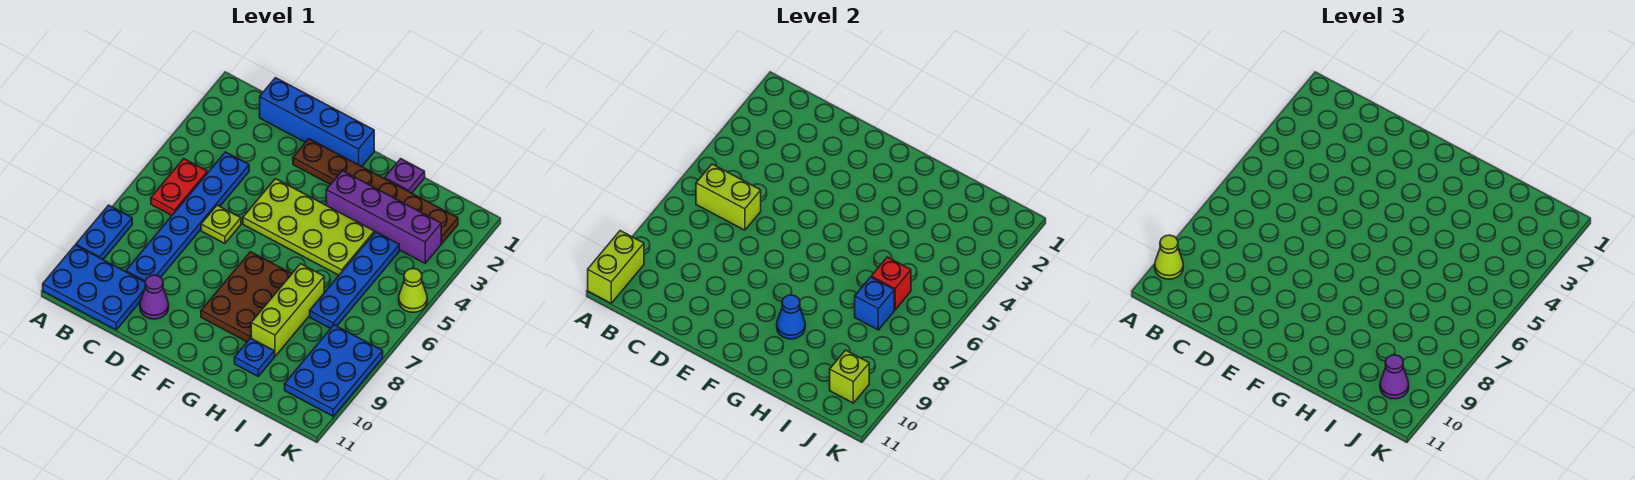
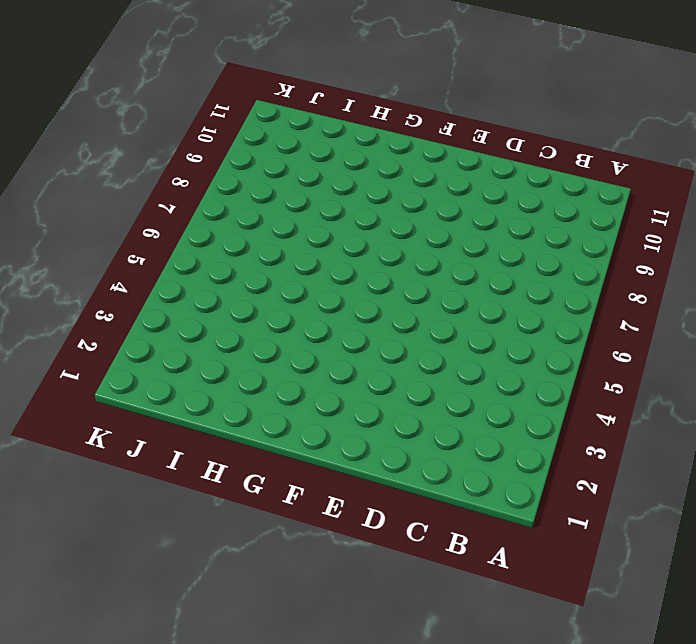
none -> blue plate A8:A9 level 1
none -> blue plate A10:C11 level 1
none -> red plate B5:B6 level 1

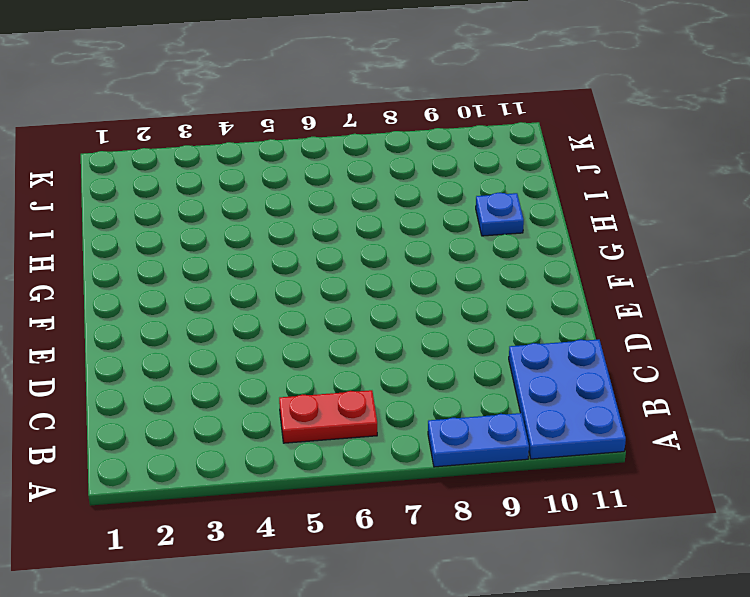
none -> blue brick C1:F1 level 1
none -> blue plate C4:C9 level 1
none -> lime plate D6 level 1

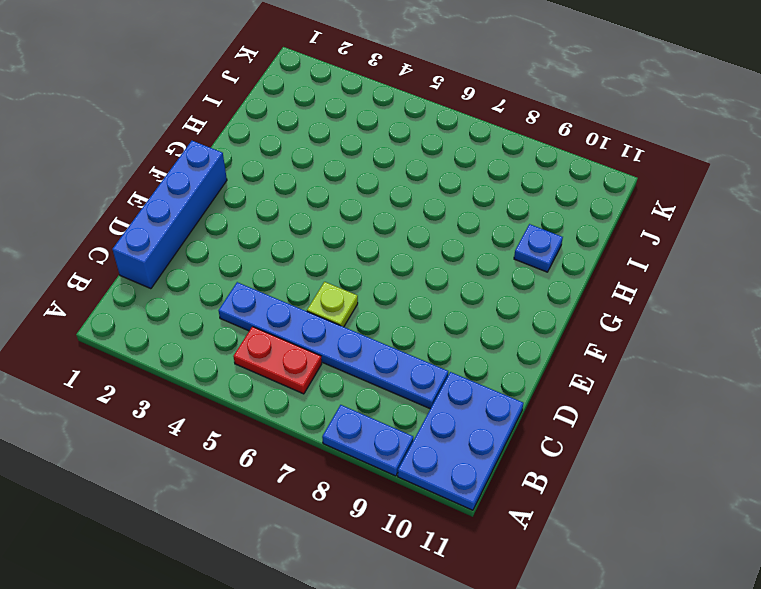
none -> purple cone D10 level 1
none -> brown plate E2:J2 level 1
none -> lime plate E4:H5 level 1

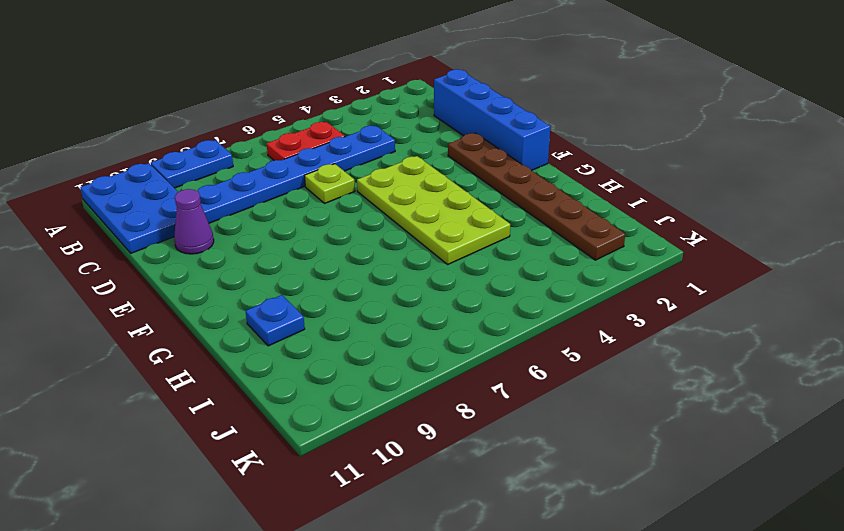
none -> brown plate F7:G9 level 1
none -> purple brick G3:J3 level 1
none -> purple plate H1 level 1

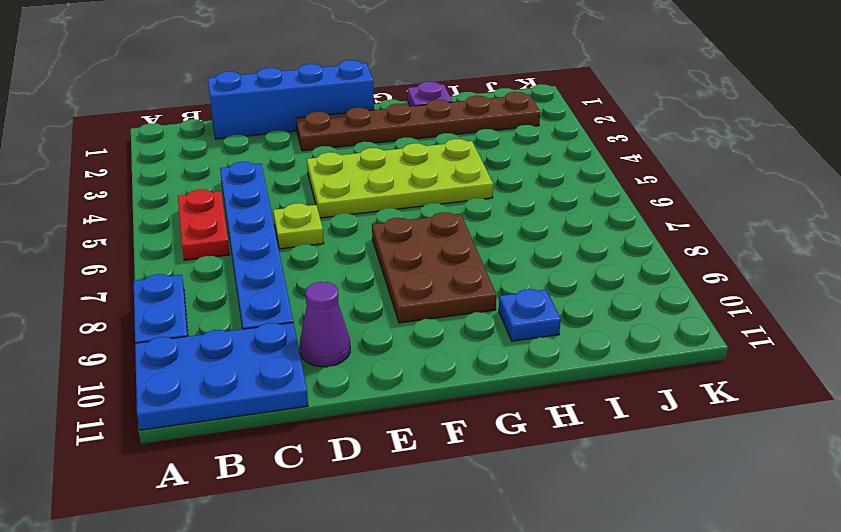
none -> purple brick G3:J3 level 1
none -> lime brick H7:H9 level 1
none -> blue plate I4:I7 level 1

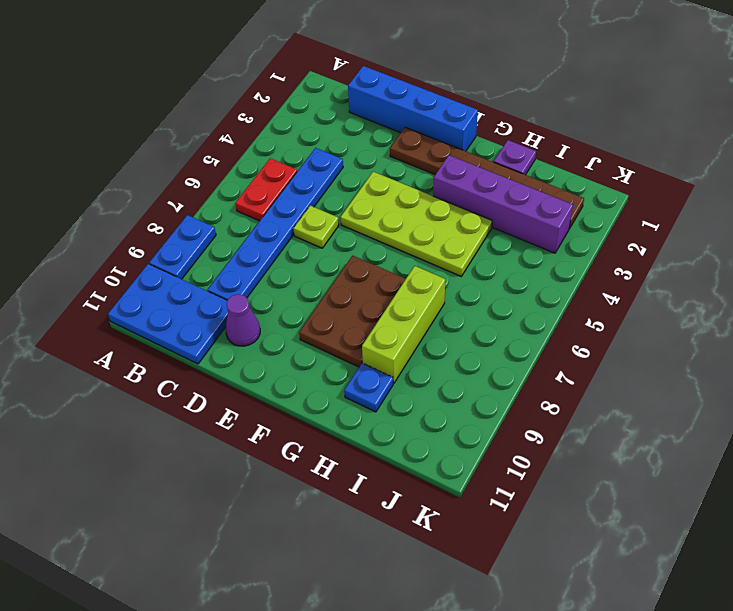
none -> blue plate I4:I7 level 1
none -> blue plate J8:K10 level 1
none -> lime cone K5 level 1

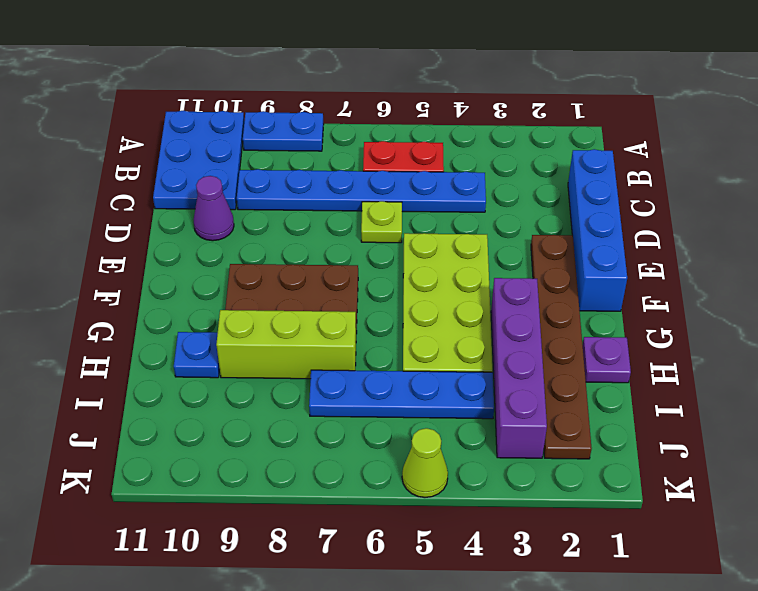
none -> blue plate J8:K10 level 1
none -> lime brick A10:A11 level 2
none -> lime brick B6:C6 level 2

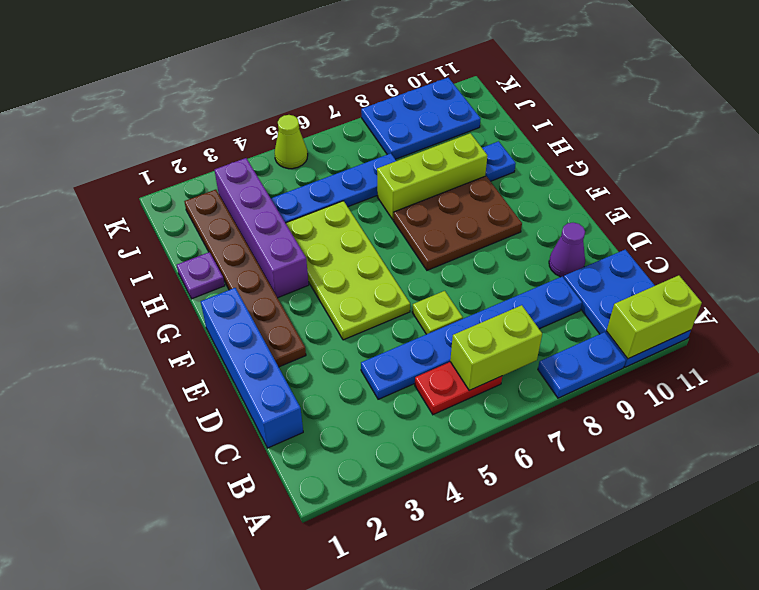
lime brick B6:B7 level 2 -> lime brick B6:C6 level 2
none -> blue cone G9 level 2
none -> red brick I6 level 2
none -> blue brick I7 level 2

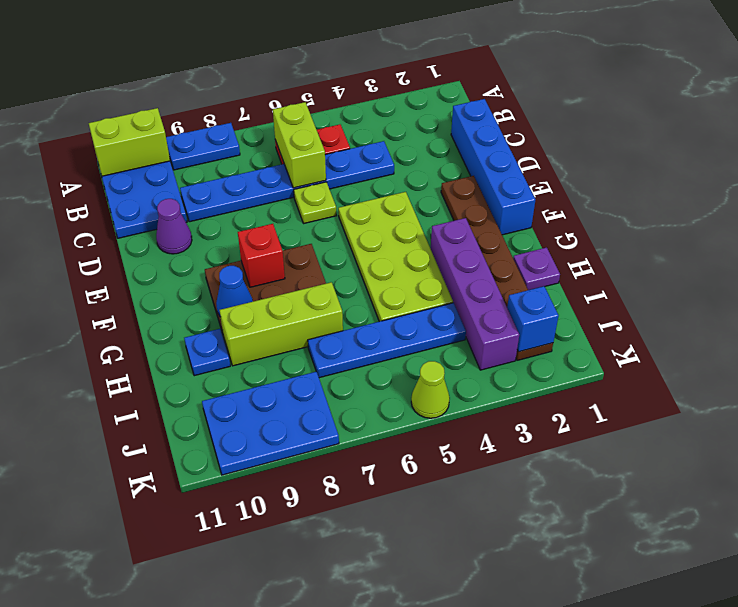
red brick F8 level 2 -> red brick I6 level 2
blue brick J2 level 2 -> blue brick I7 level 2
none -> lime brick J10 level 2
none -> lime cone A10 level 3
none -> purple cone J10 level 3

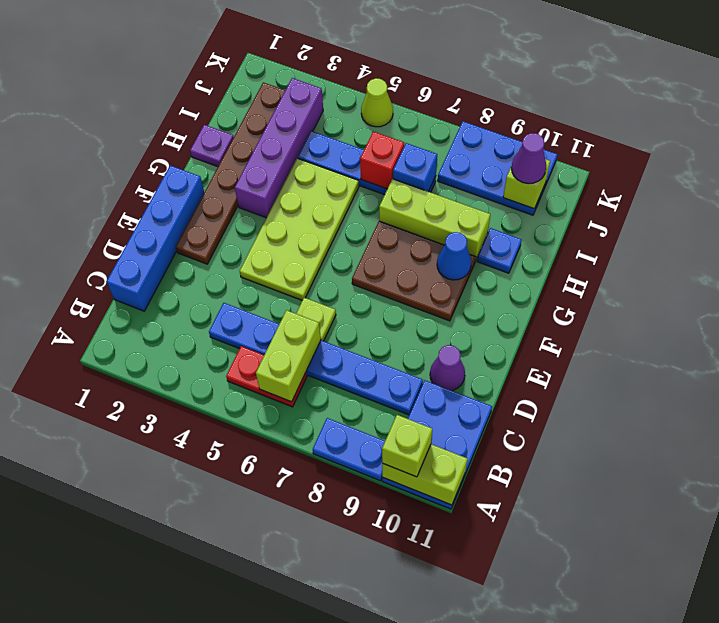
lime brick A10 level 3 -> lime cone A10 level 3

